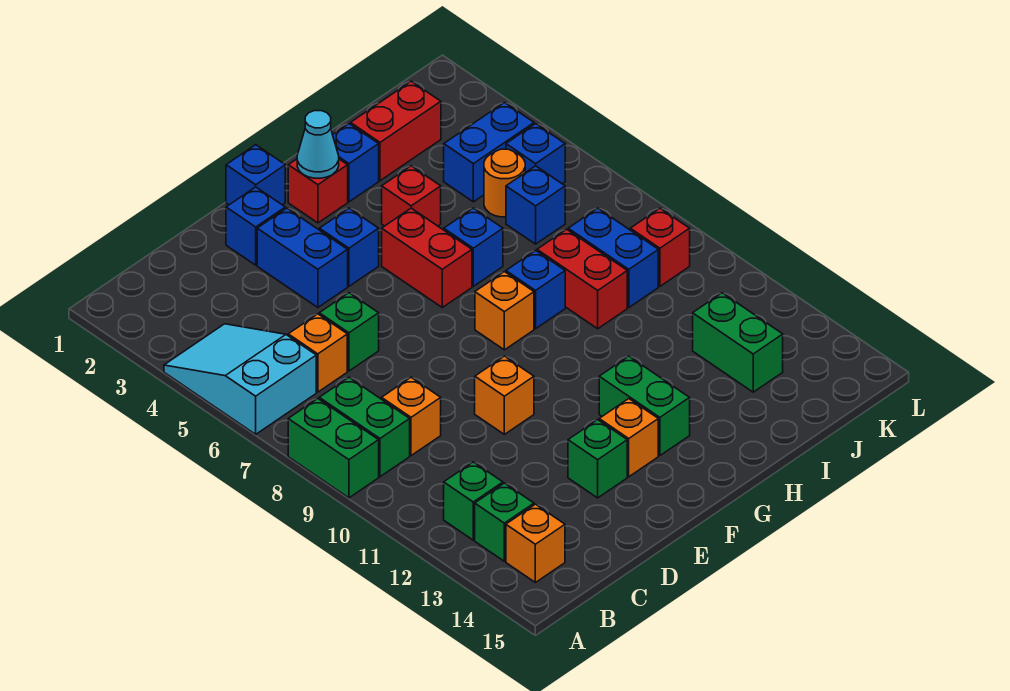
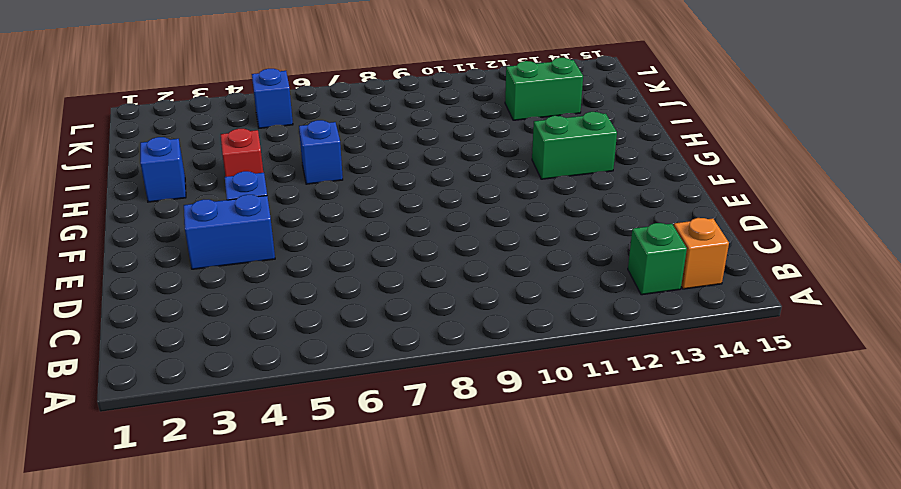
none -> cyan slope A4:B6 level 1 top 6
none -> green brick A8:A9 level 1
none -> green brick B8:B9 level 1
none -> green brick B12 level 1

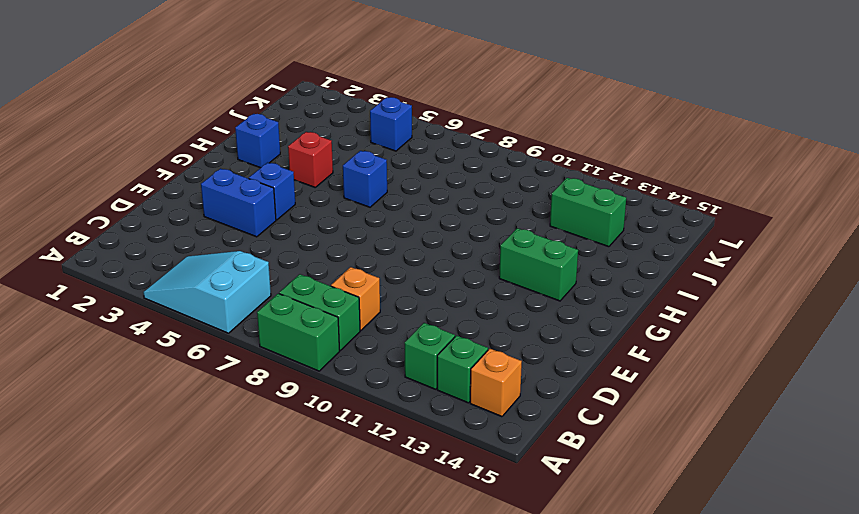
none -> orange brick C6 level 1
none -> green brick D6 level 1
none -> blue brick E2 level 1
none -> orange brick E10 level 1

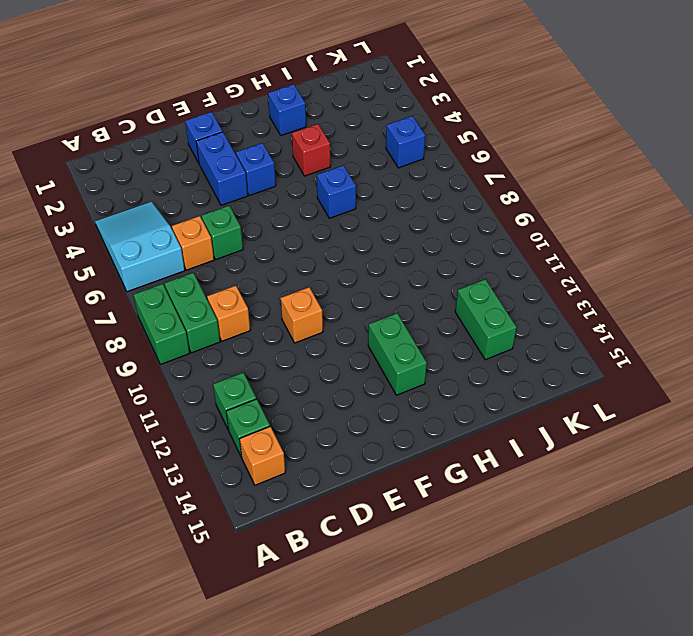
none -> green brick E13 level 1
none -> blue brick F1 level 1
none -> orange brick F13 level 1
none -> red brick G2 level 1

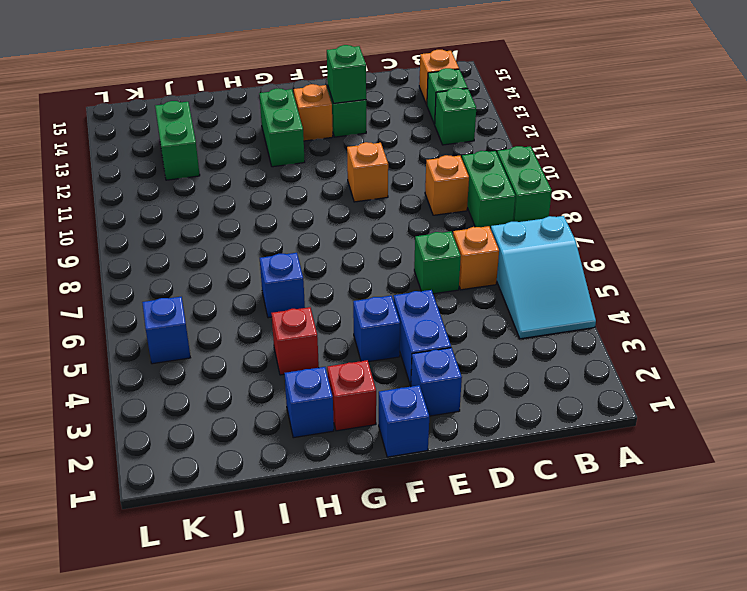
green brick E13 level 2 -> none
none -> red brick G5:G6 level 1
none -> orange brick G8 level 1
none -> blue brick H8 level 1
none -> red brick I2:J2 level 1

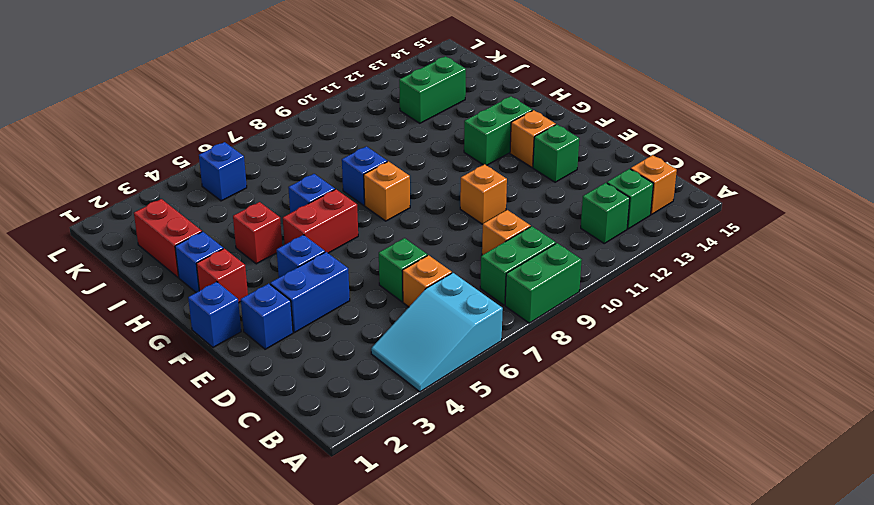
none -> red brick I8:I9 level 1
none -> blue brick J4:K4 level 1
none -> orange round brick J5 level 1
none -> blue brick J6 level 1

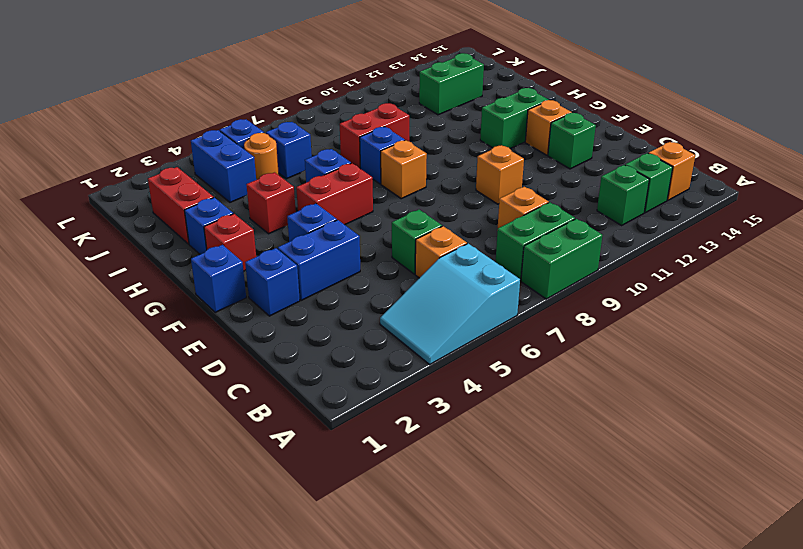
none -> blue brick J8:J9 level 1
none -> red brick K9 level 1
none -> cyan cone G2 level 2

